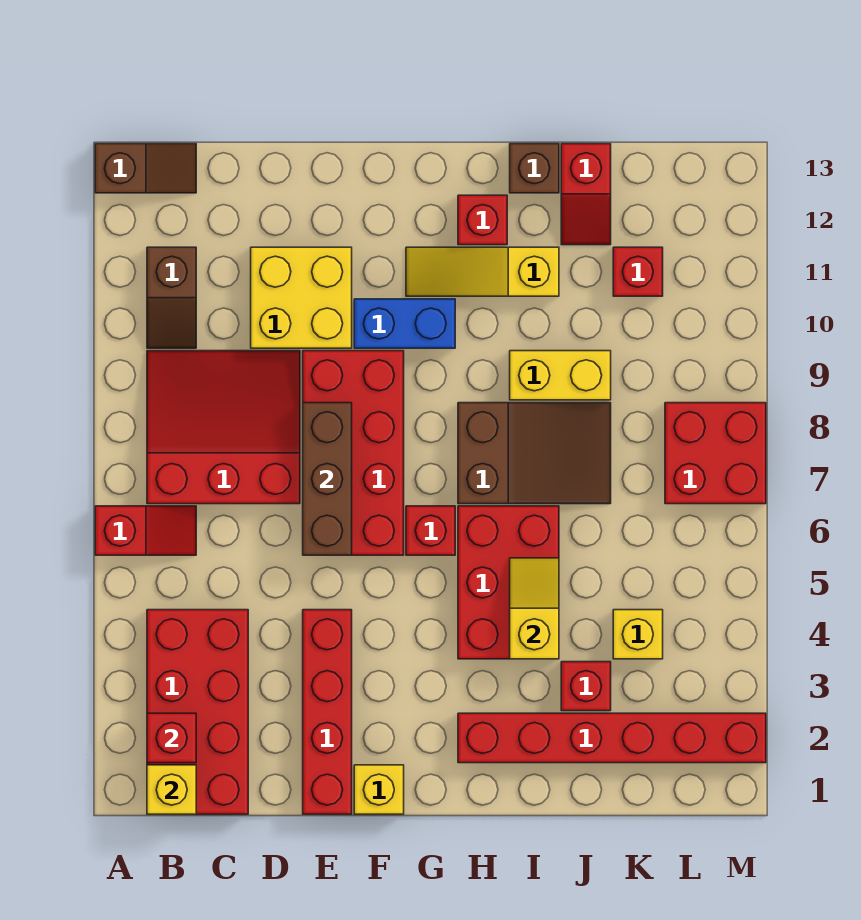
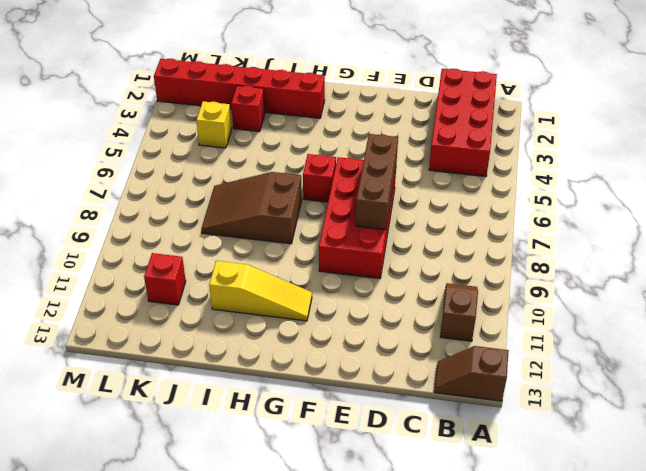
none -> red slope A6:B6 level 1 top A
none -> red slope B7:D9 level 1 top 7
none -> yellow brick D10:E11 level 1

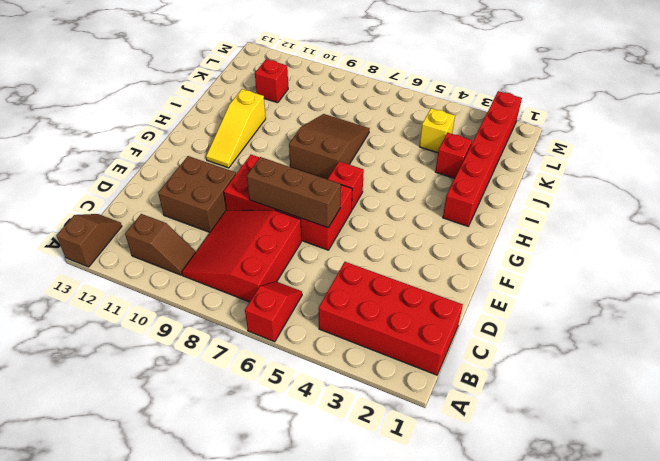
brown brick D10:E11 level 1 -> yellow brick D10:E11 level 1
none -> red brick E1:E4 level 1
none -> yellow brick F1 level 1
none -> blue brick F10:G10 level 1

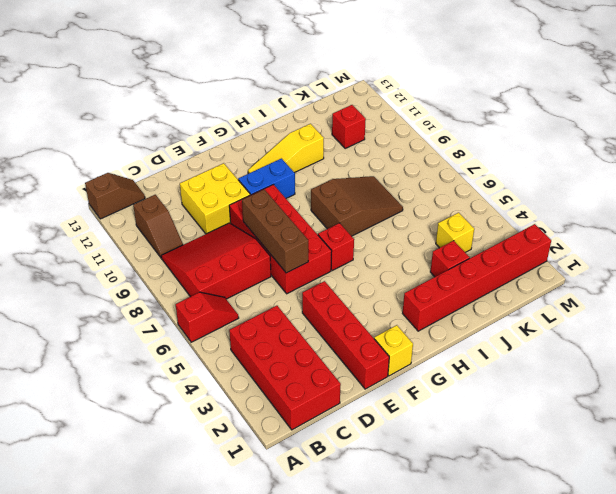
none -> red brick H4:I6 level 1
none -> red brick H12 level 1
none -> yellow brick I9:J9 level 1

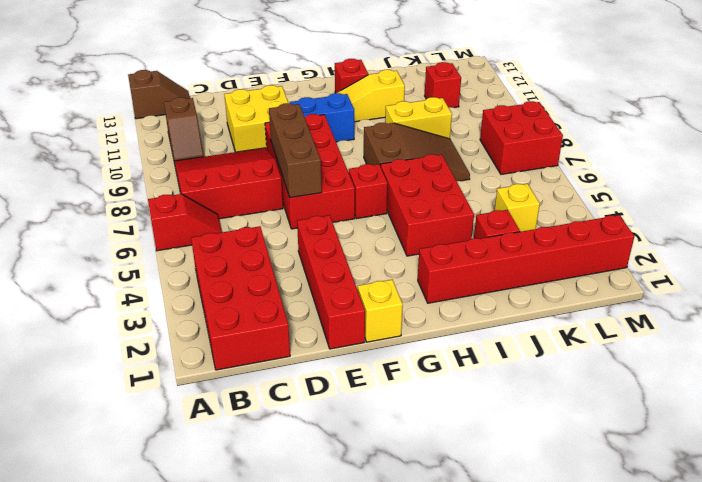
none -> brown brick I13 level 1
none -> red slope J12:J13 level 1 top 13
none -> yellow brick B1 level 2

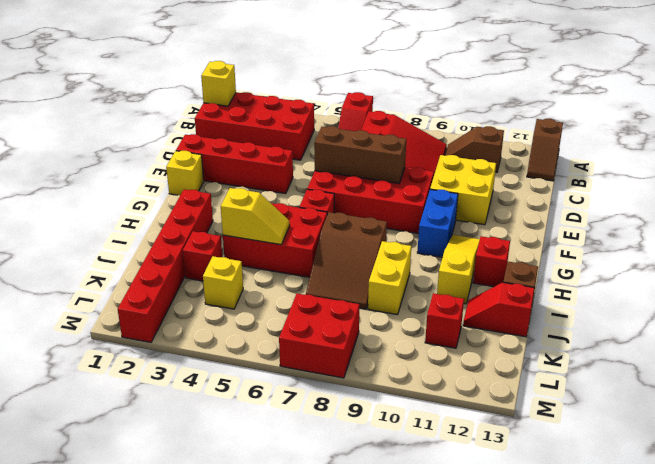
none -> red brick B2 level 2

